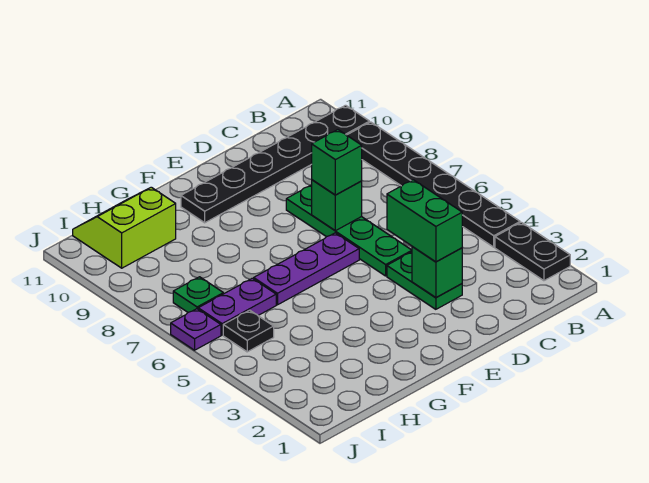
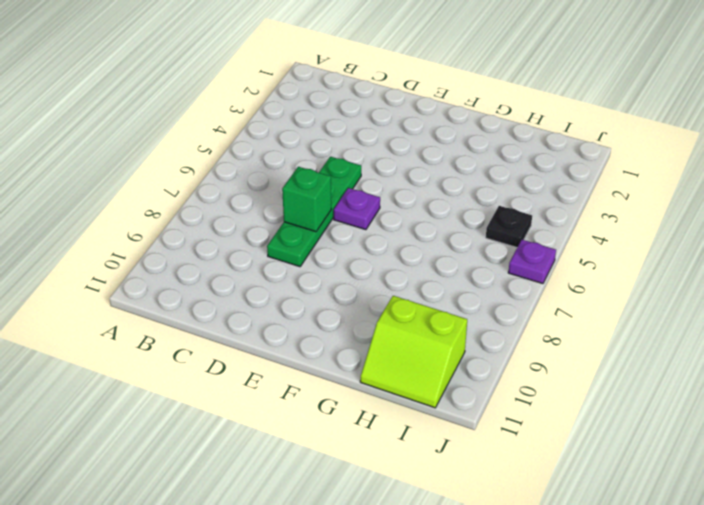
purple plate E6 level 1 -> purple plate E6:G6 level 1
none -> black plate A2:A3 level 1
none -> black plate A4:A9 level 1
none -> black plate A10:F10 level 1

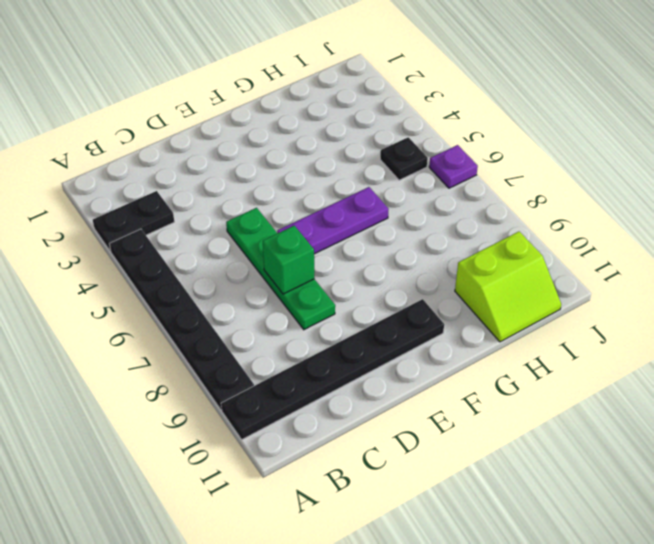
black plate A3:B3 level 1 -> black plate A2:A3 level 1
none -> green plate D3:D4 level 1
none -> purple plate H6:I6 level 1
none -> green plate I7 level 1

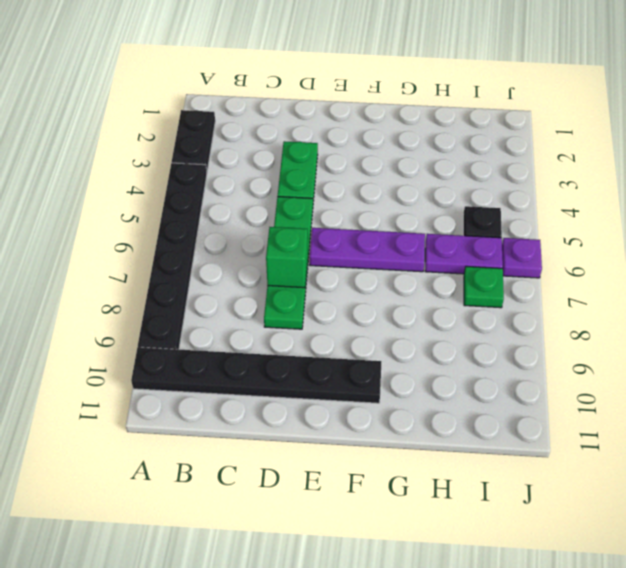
none -> lime slope H10:I11 level 1 top 10
none -> green brick D3 level 2
none -> green brick D3:D4 level 3

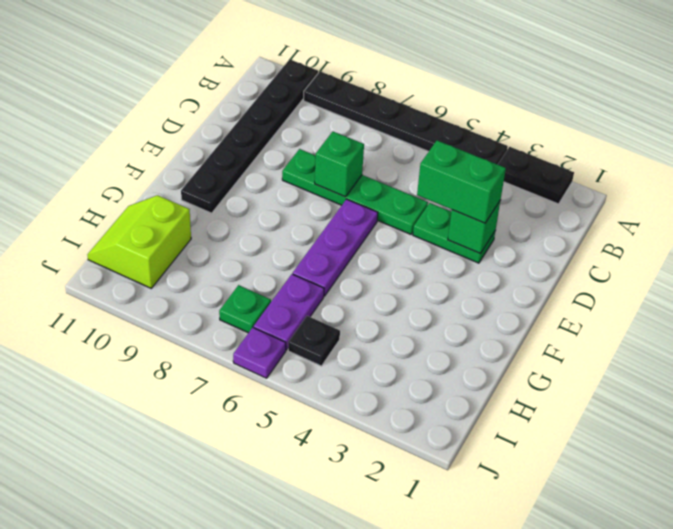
none -> green brick D7 level 3

